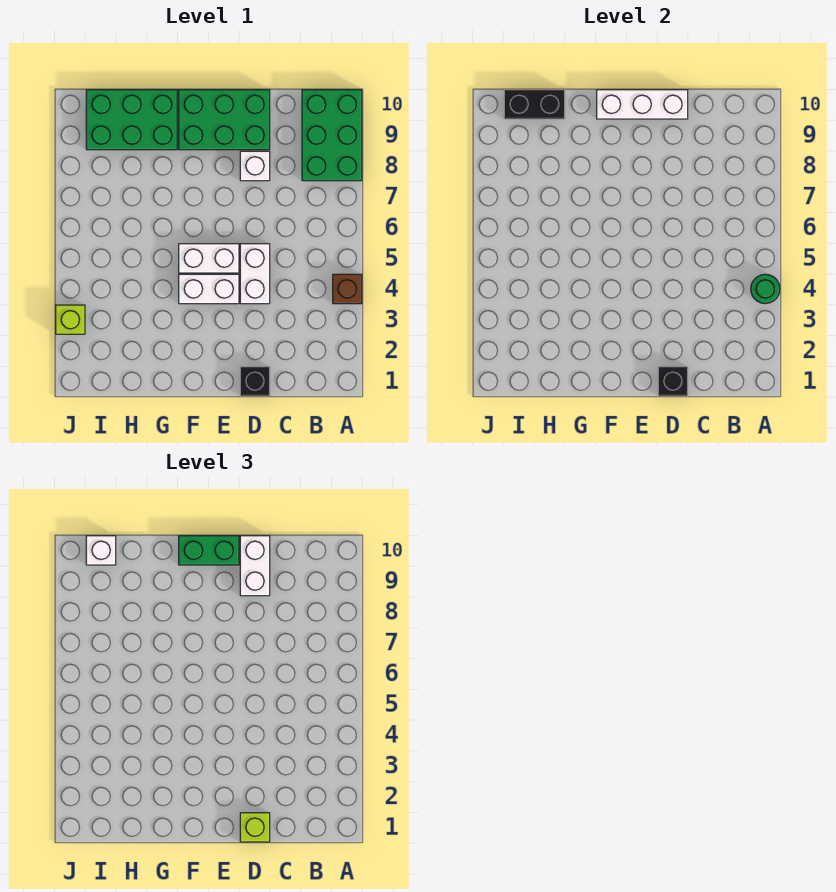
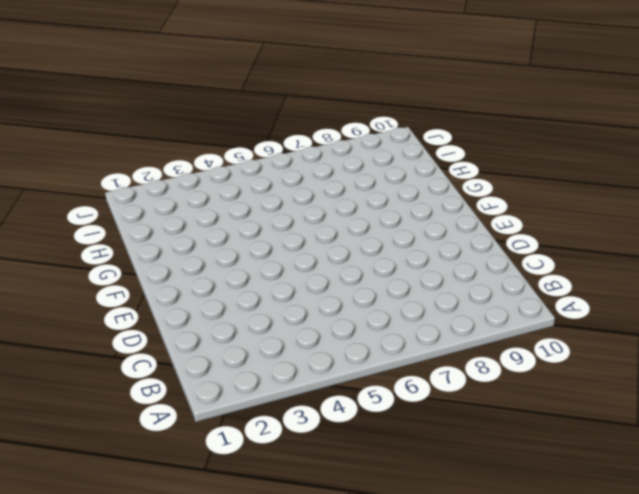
none -> brown brick A4 level 1
none -> green brick A8:B10 level 1
none -> black brick D1 level 1

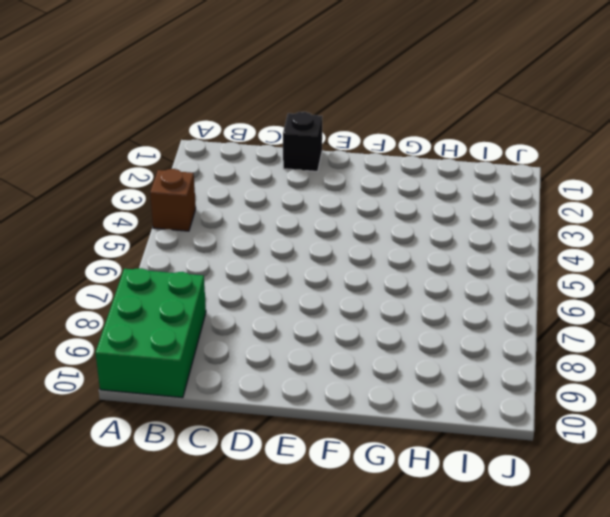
none -> white brick D4:D5 level 1
none -> white brick D8 level 1
none -> green brick D9:F10 level 1

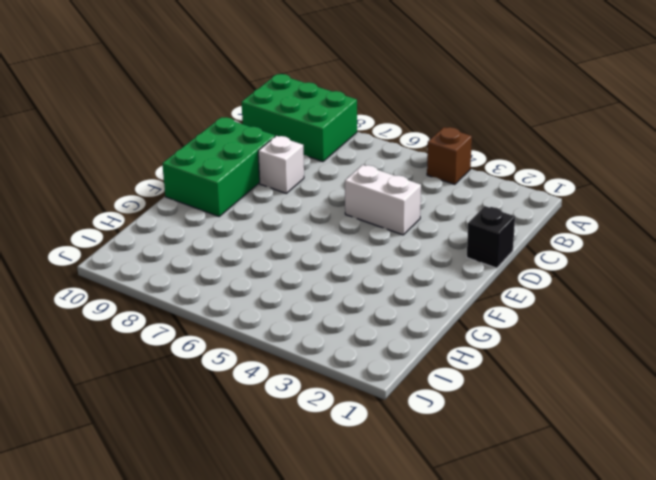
none -> white brick E4:F4 level 1
none -> white brick E5:F5 level 1
none -> green brick G9:I10 level 1

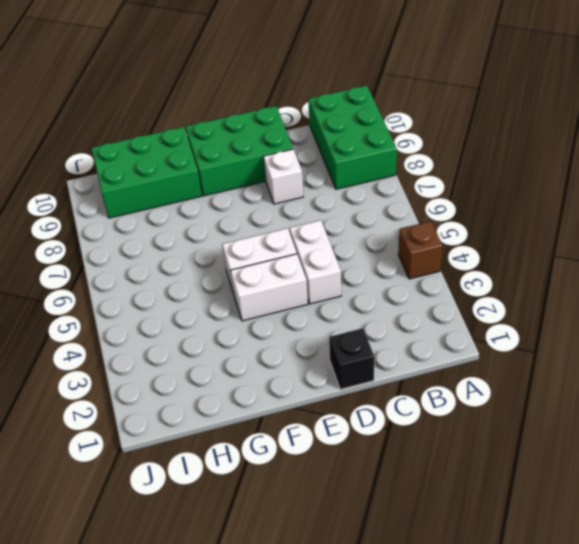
none -> lime brick J3 level 1
none -> green round brick A4 level 2
none -> black brick D1 level 2

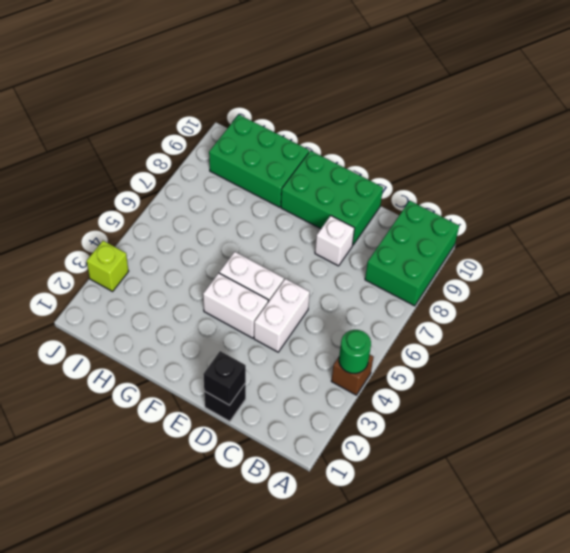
none -> white brick D10:F10 level 2
none -> black brick H10:I10 level 2
none -> lime brick D1 level 3

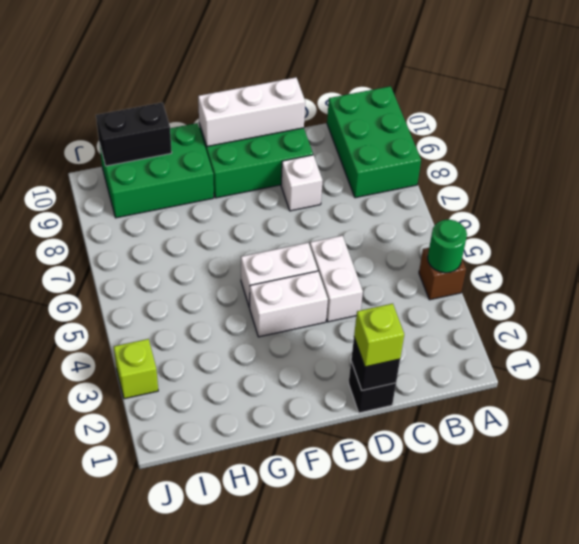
none -> white brick D9:D10 level 3
none -> green brick E10:F10 level 3
none -> white brick I10 level 3

